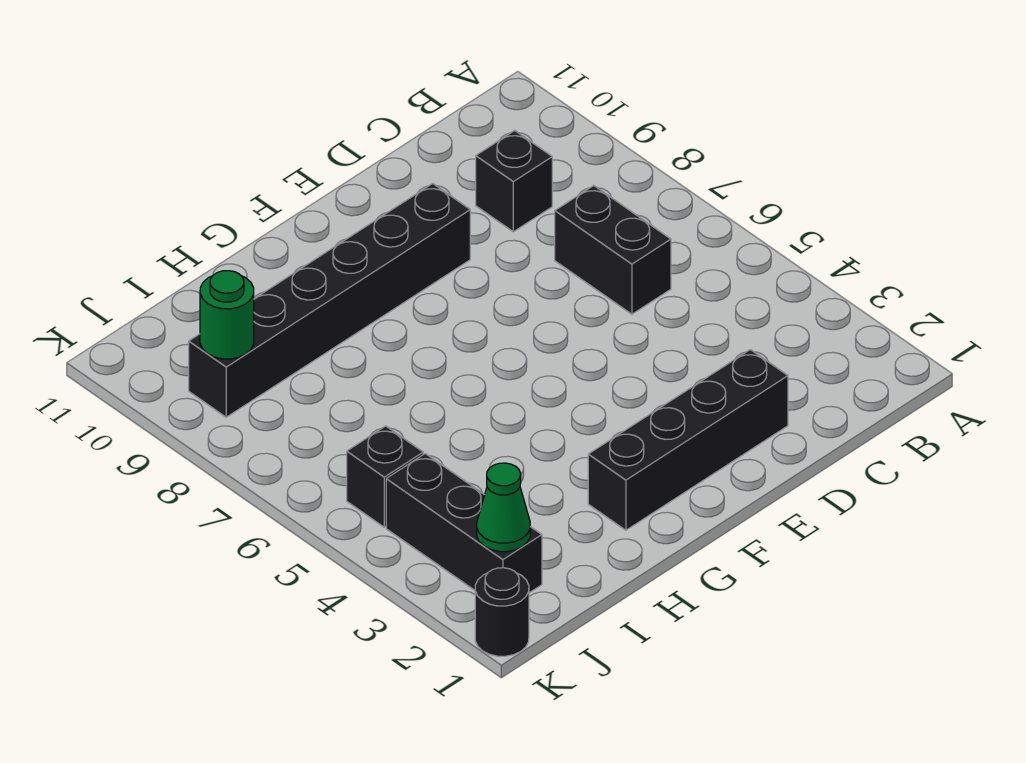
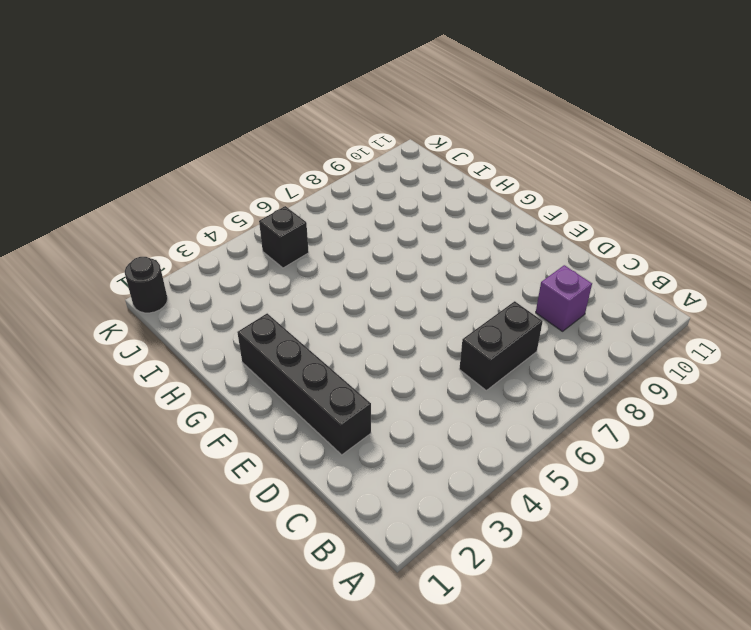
purple brick C9 level 1 -> black brick C9 level 1
none -> black brick E9:J9 level 1
none -> black brick J2:J4 level 1

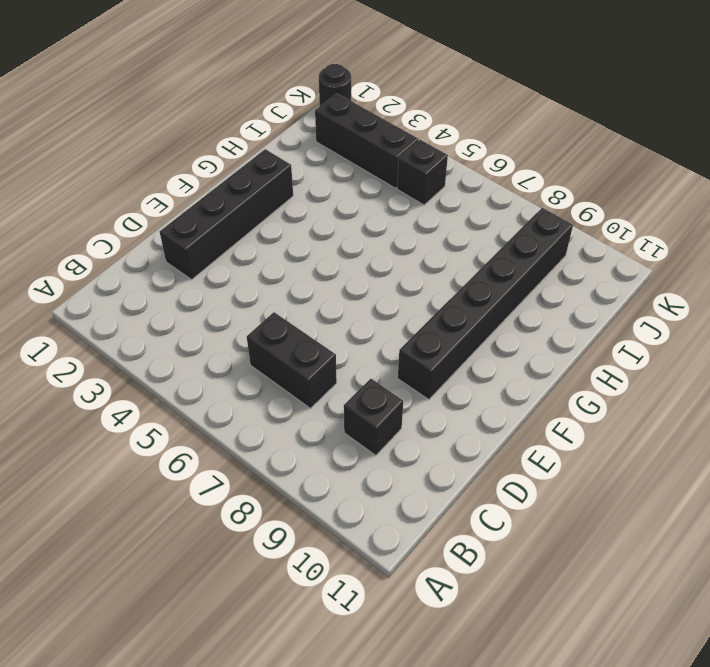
none -> green cone J2 level 2
none -> green round brick J9 level 2

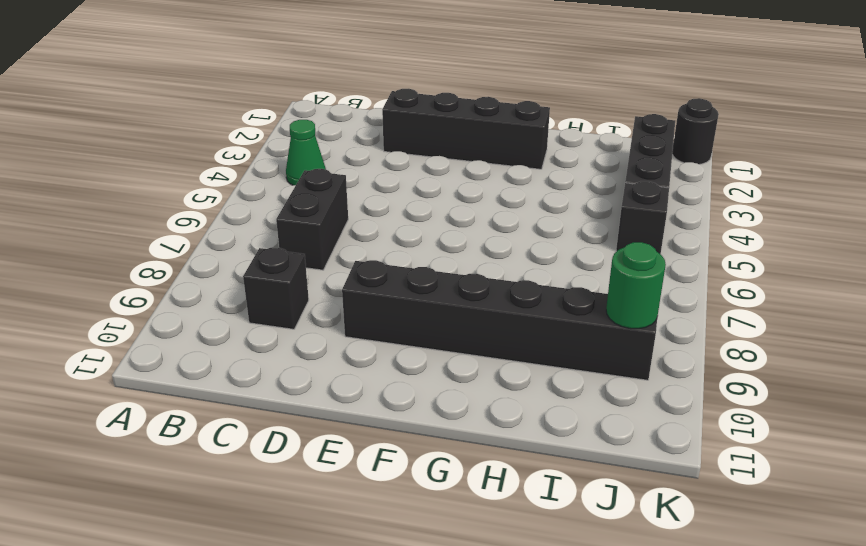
green cone B4 level 1 -> green cone J2 level 2

